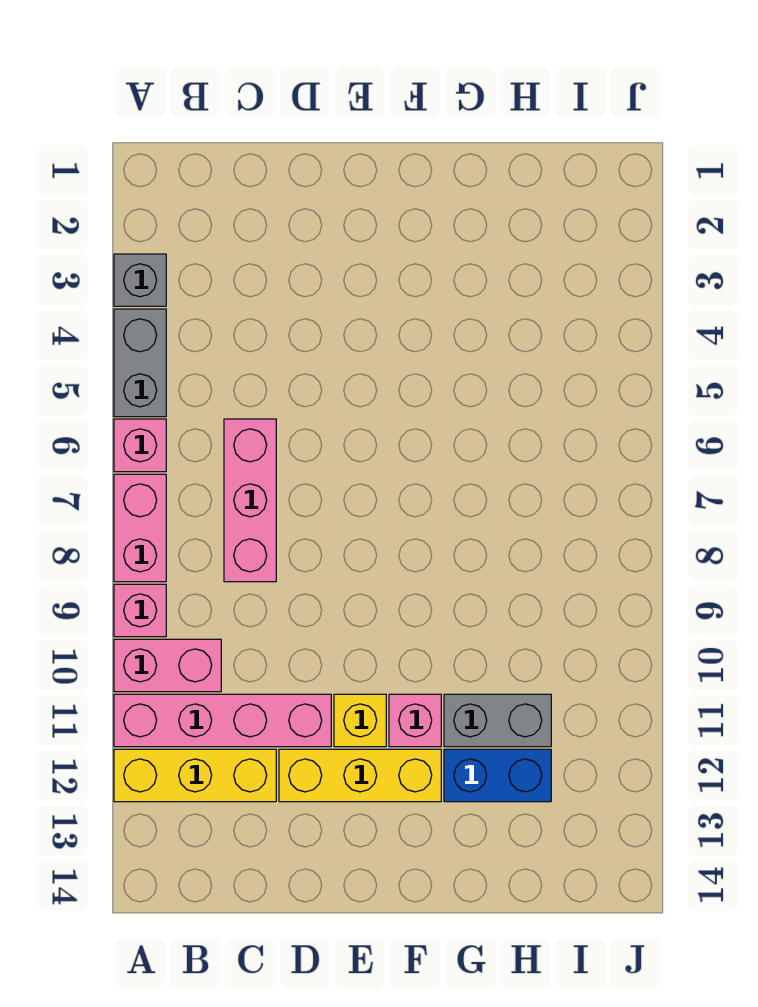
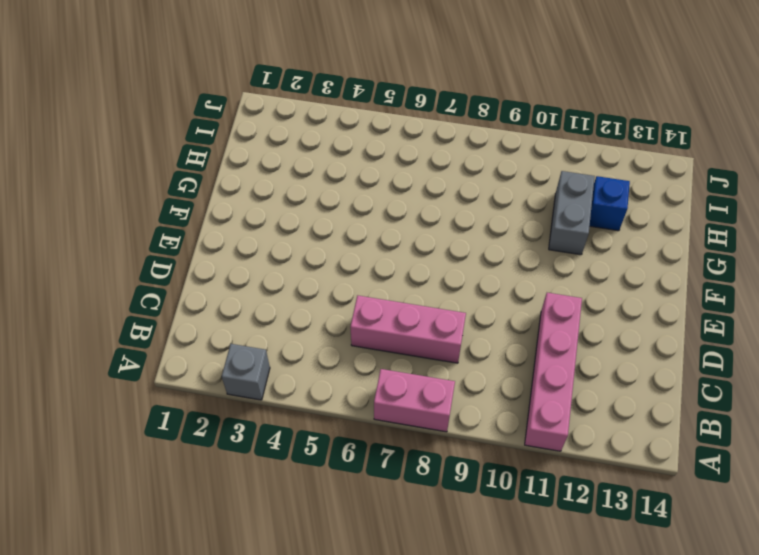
blue brick H12 level 1 -> blue brick G12:H12 level 1
none -> grey brick A4:A5 level 1
none -> pink brick A6 level 1
none -> pink brick A9 level 1

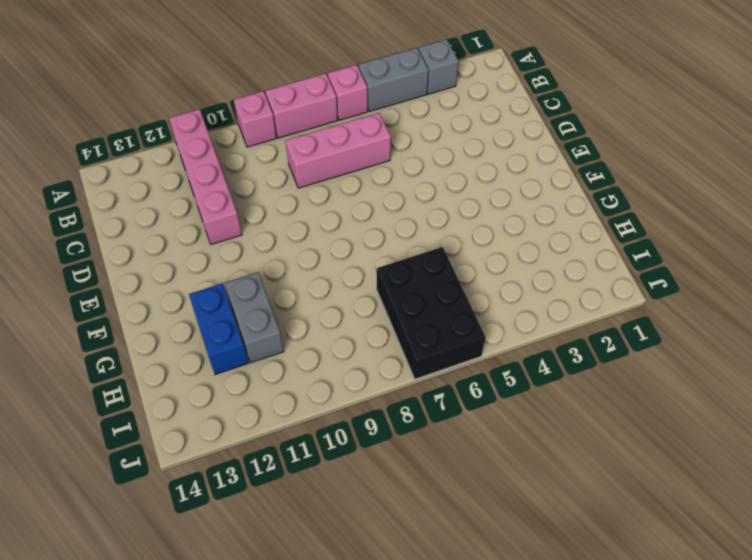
black brick H6:J7 level 1 -> none
none -> pink brick A10:B10 level 1
none -> yellow brick A12:C12 level 1
none -> yellow brick D12:F12 level 1

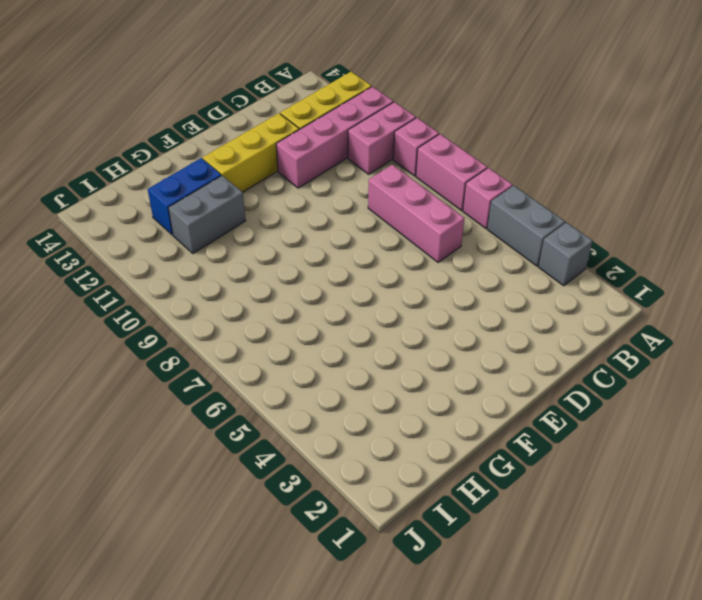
none -> yellow brick E11 level 1
none -> pink brick F11 level 1

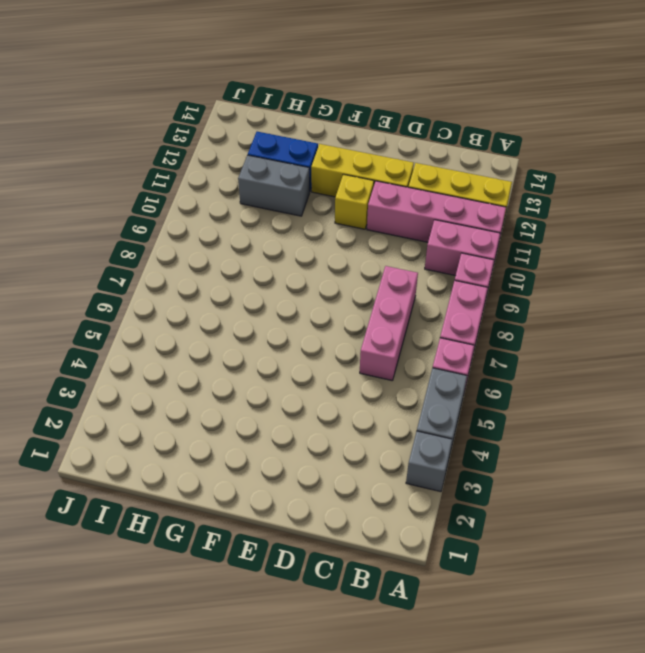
none -> pink brick F11 level 1

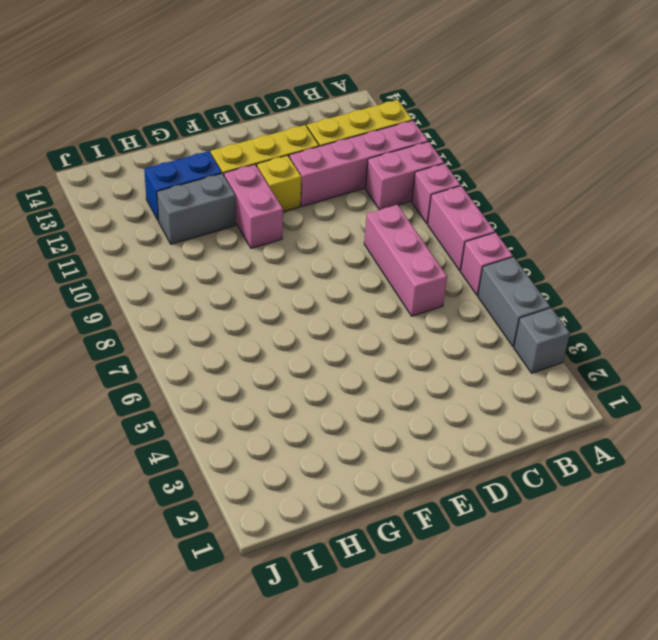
pink brick F10:F11 level 1 -> pink brick F11 level 1

